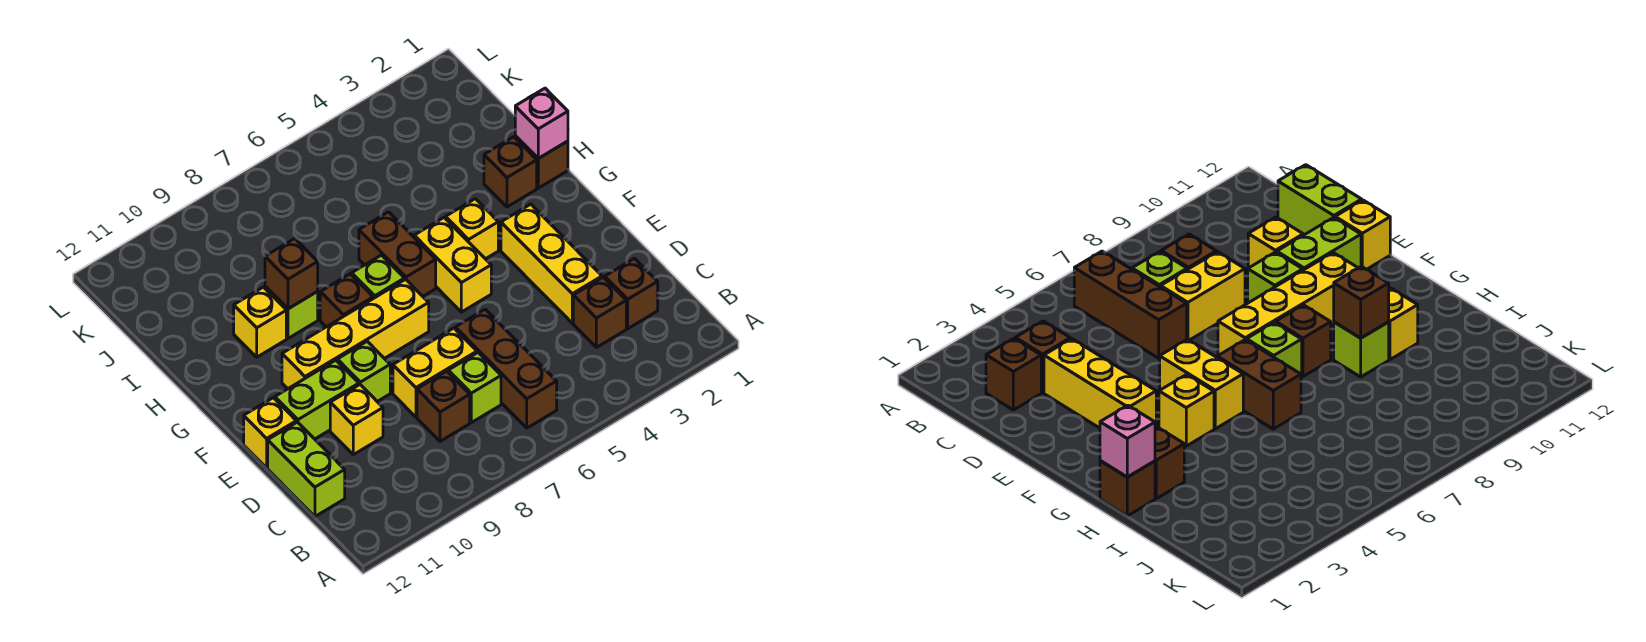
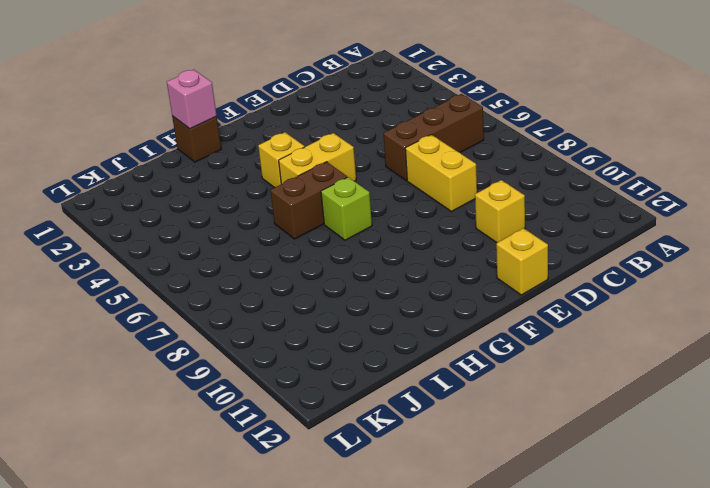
none -> brown brick C2 level 1
none -> brown brick C3 level 1
none -> lime brick C7 level 1

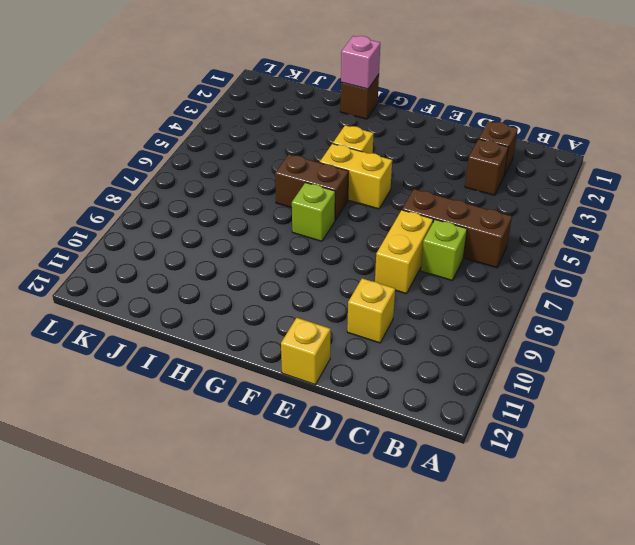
none -> brown brick C8 level 1
none -> lime brick C12:D12 level 1
none -> yellow brick D3:F3 level 1

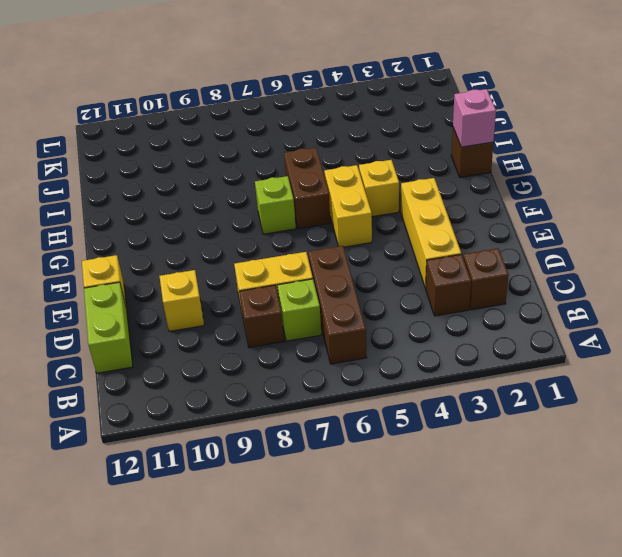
none -> lime brick E9 level 1
none -> lime brick E10:E11 level 1
none -> yellow brick F7:F10 level 1

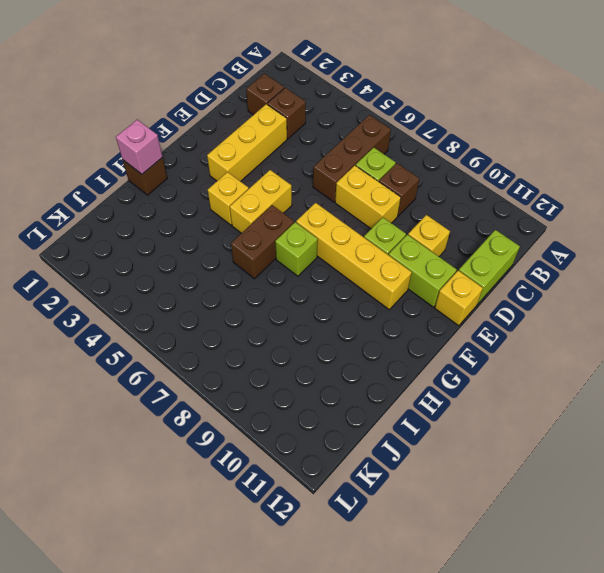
none -> brown brick G8 level 1
none -> brown brick H2 level 1
none -> lime brick H9 level 1

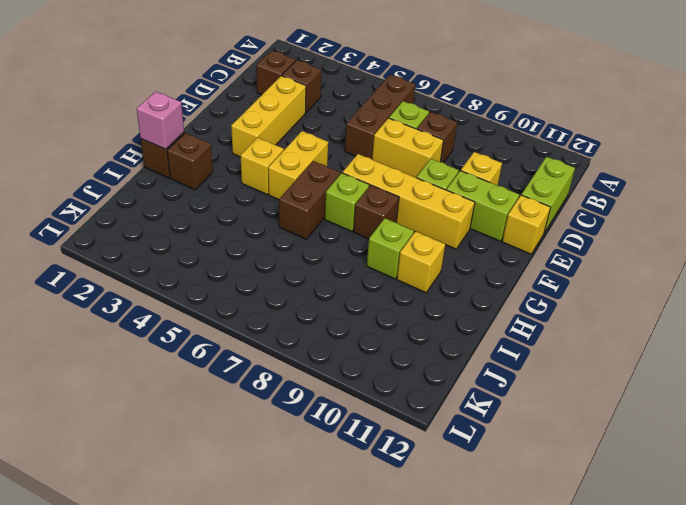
none -> brown brick H9 level 2

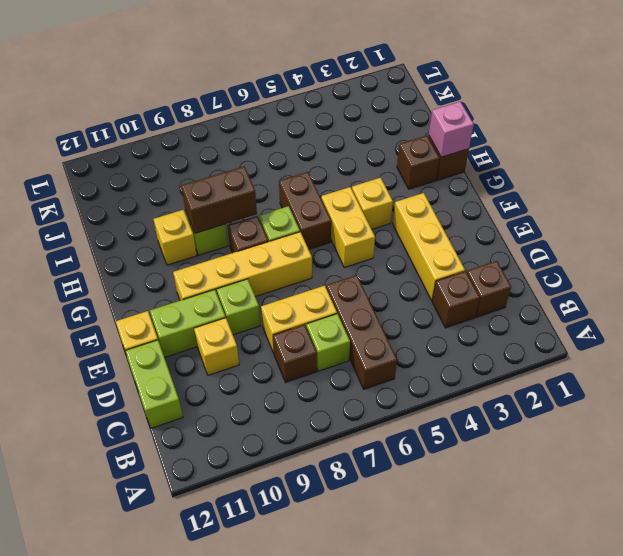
brown brick H8:H9 level 2 -> brown brick H9 level 2

